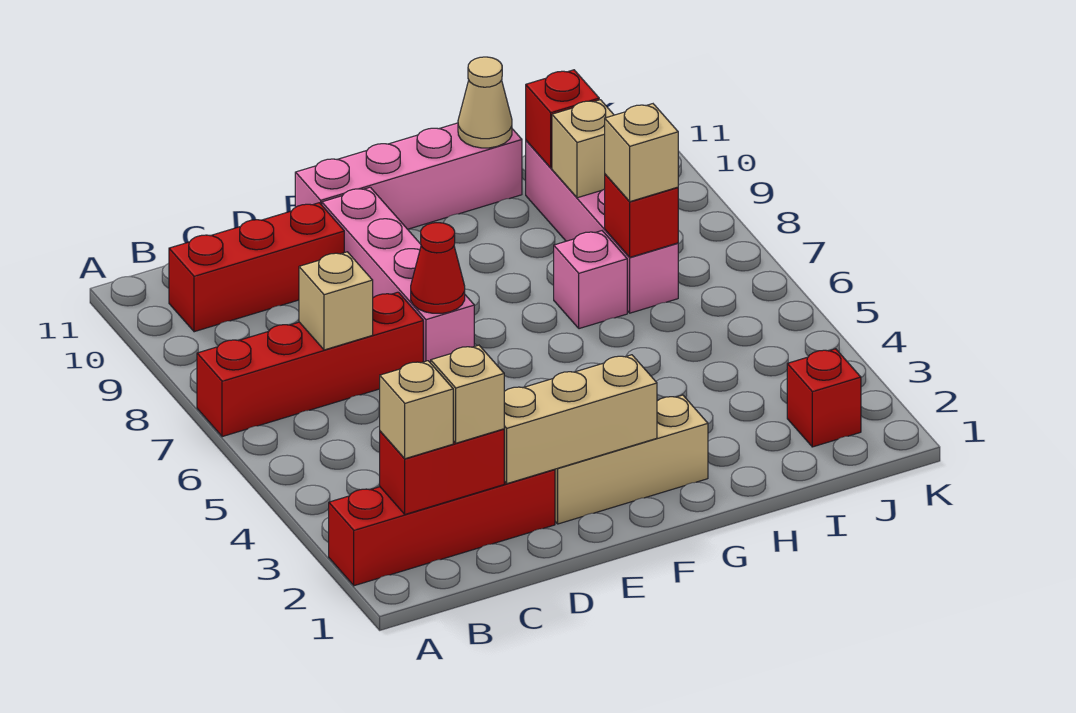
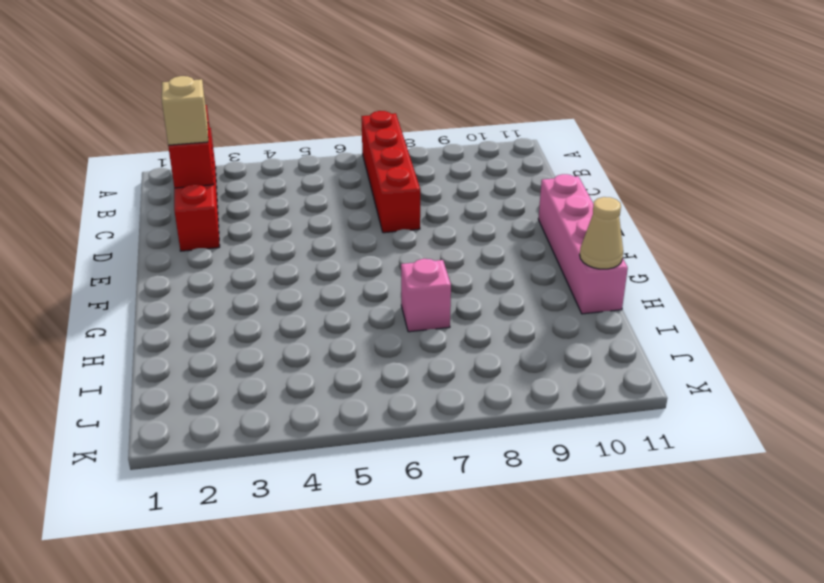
none -> red brick B10:D10 level 1
none -> tan brick E2:G2 level 1
none -> pink brick E7:E10 level 1

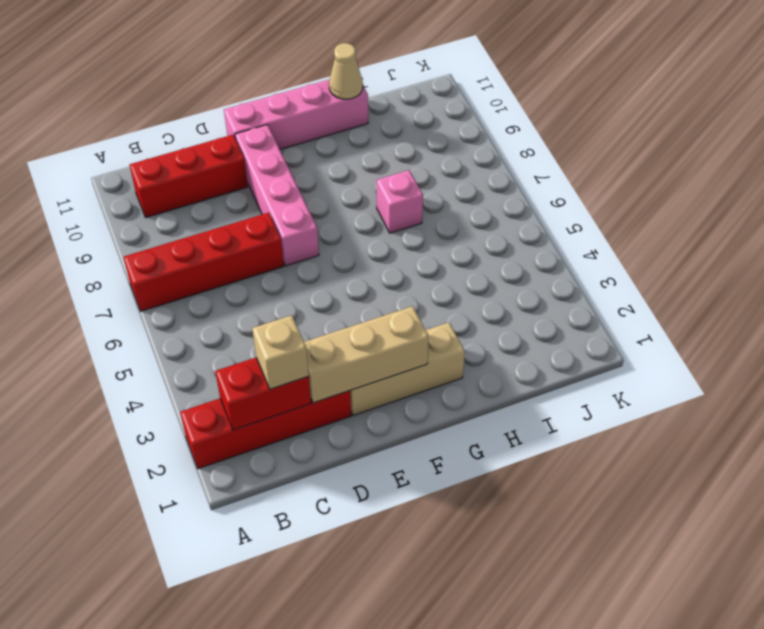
none -> pink brick I7:I10 level 1
none -> red brick J2 level 1
none -> tan brick C7 level 2

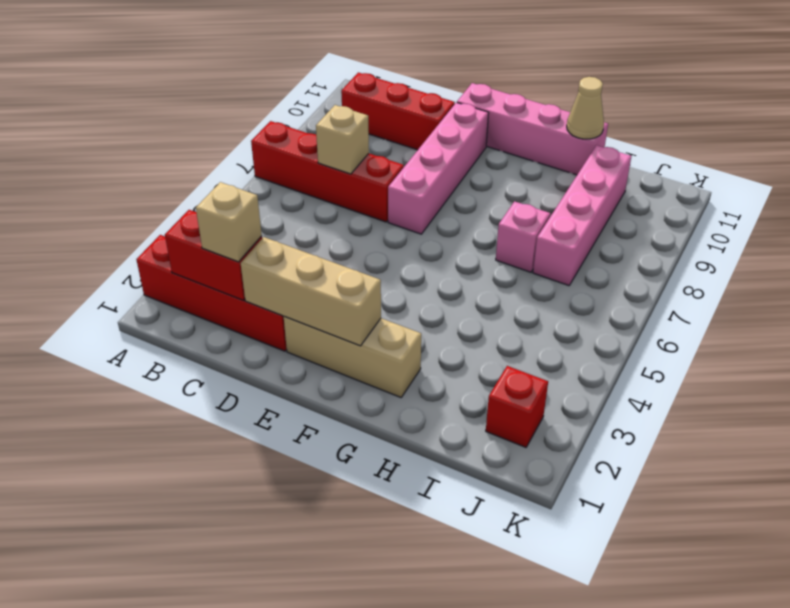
none -> red cone E7 level 2
none -> red brick I7 level 2
none -> tan brick I9 level 2

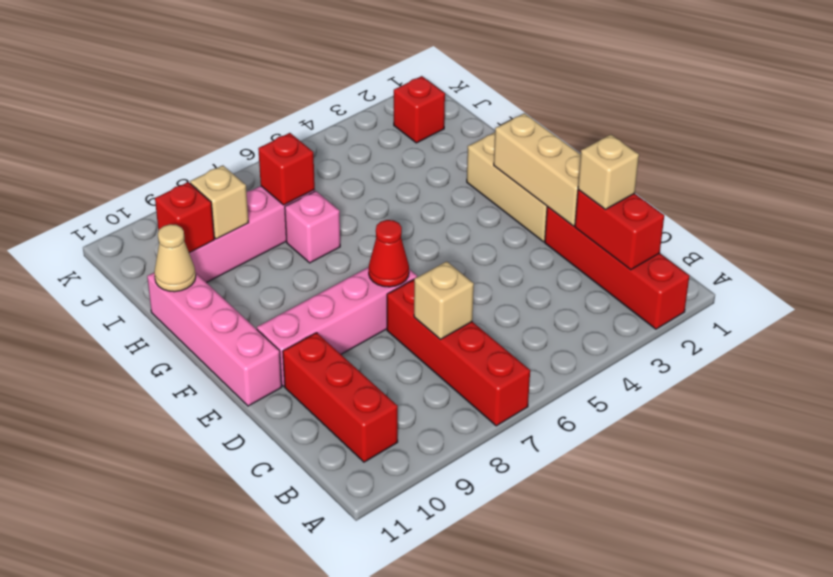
none -> tan brick B2 level 3
none -> tan brick I7 level 3

